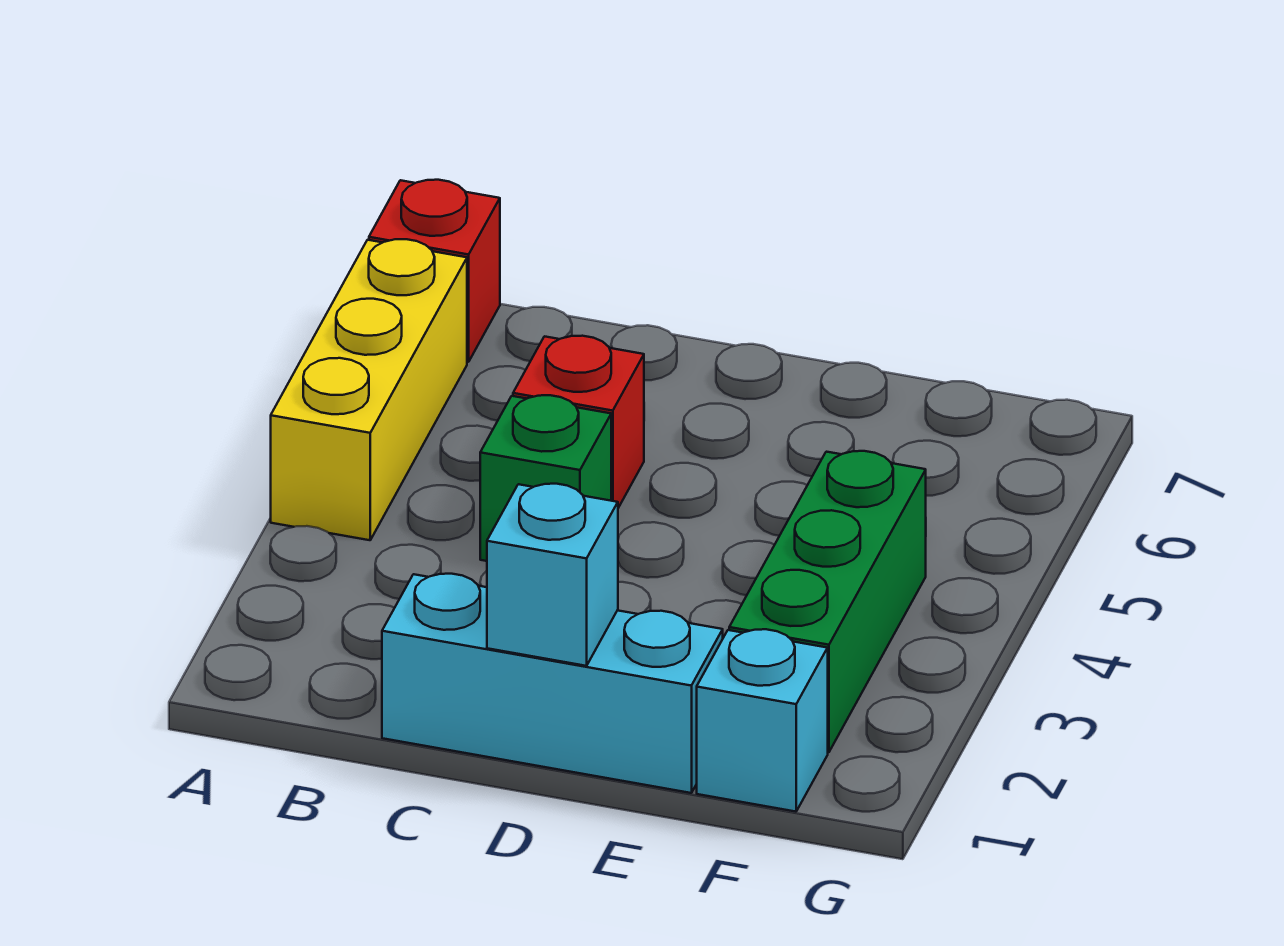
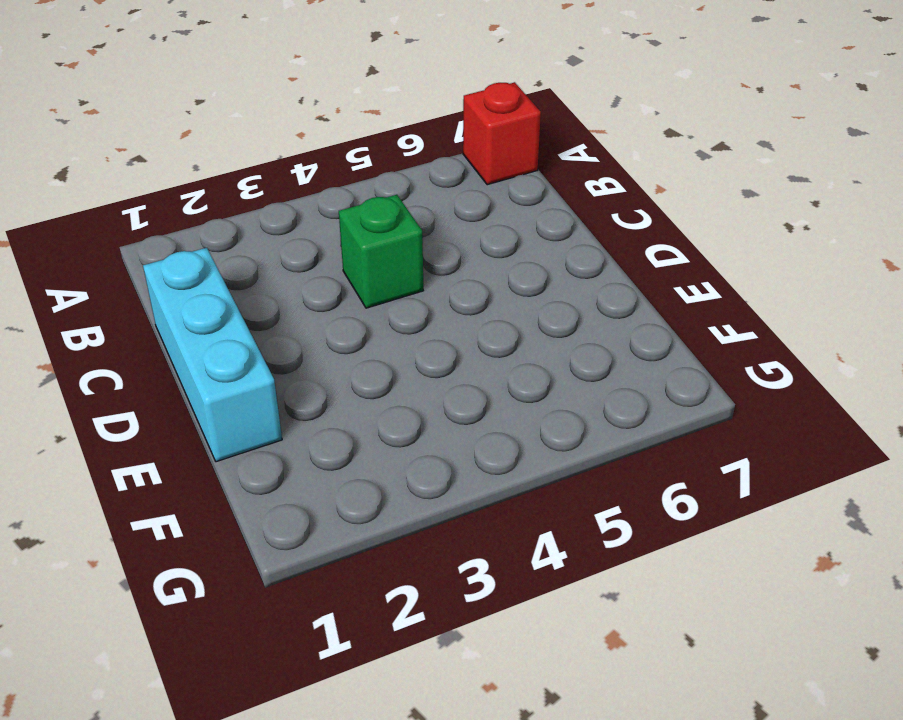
none -> yellow brick A4:A6 level 1
none -> red brick C5 level 1

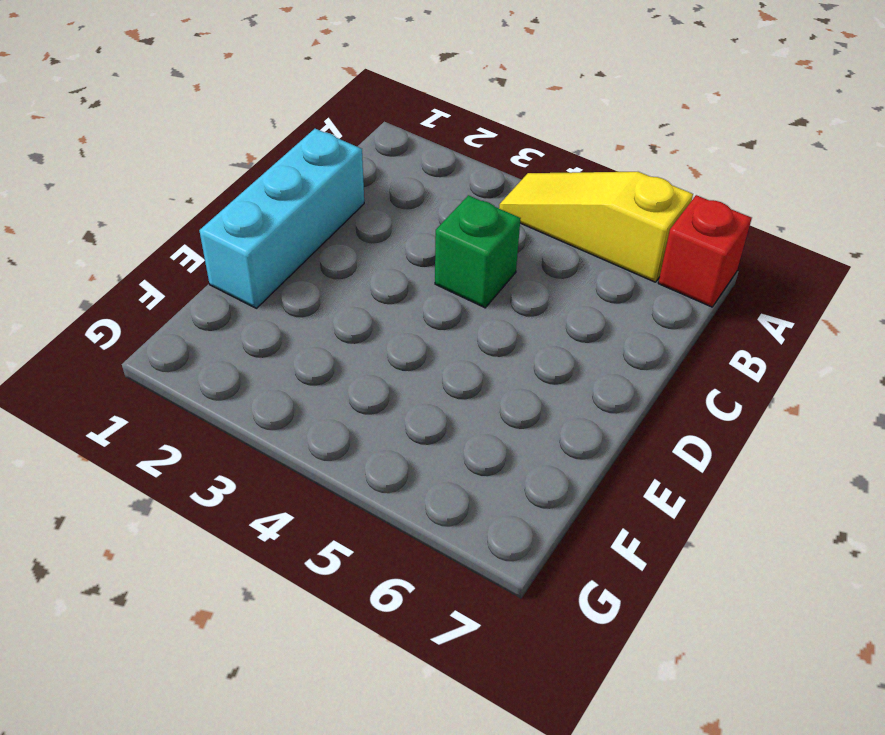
yellow slope A4:A6 level 1 top 6 -> yellow brick A4:A6 level 1
none -> red brick C5 level 1
none -> cyan brick F1 level 1

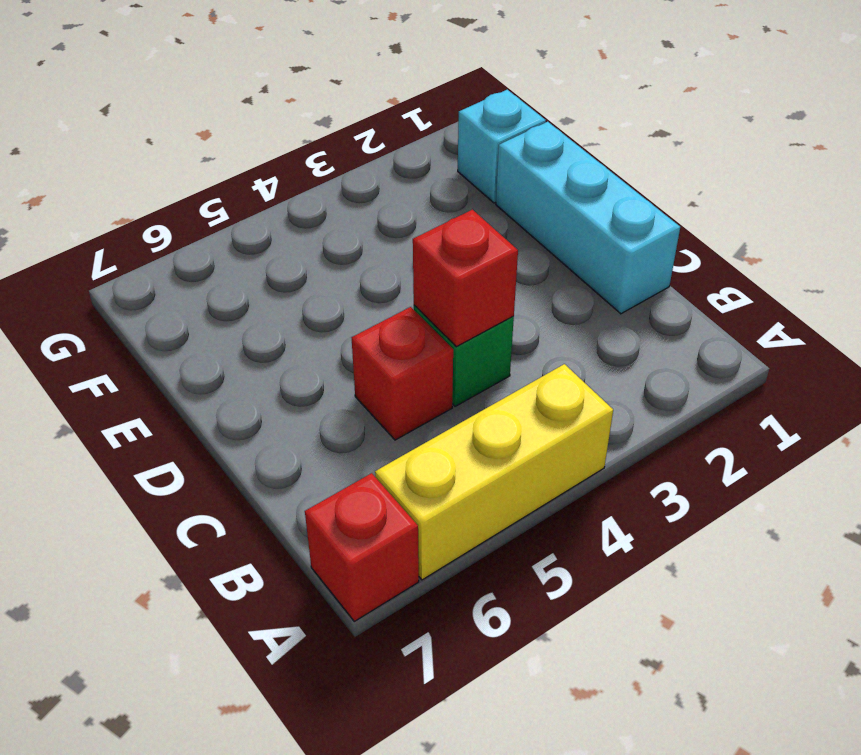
red brick C4 level 2 -> none
none -> green brick F2:F4 level 1
none -> cyan brick D1 level 2

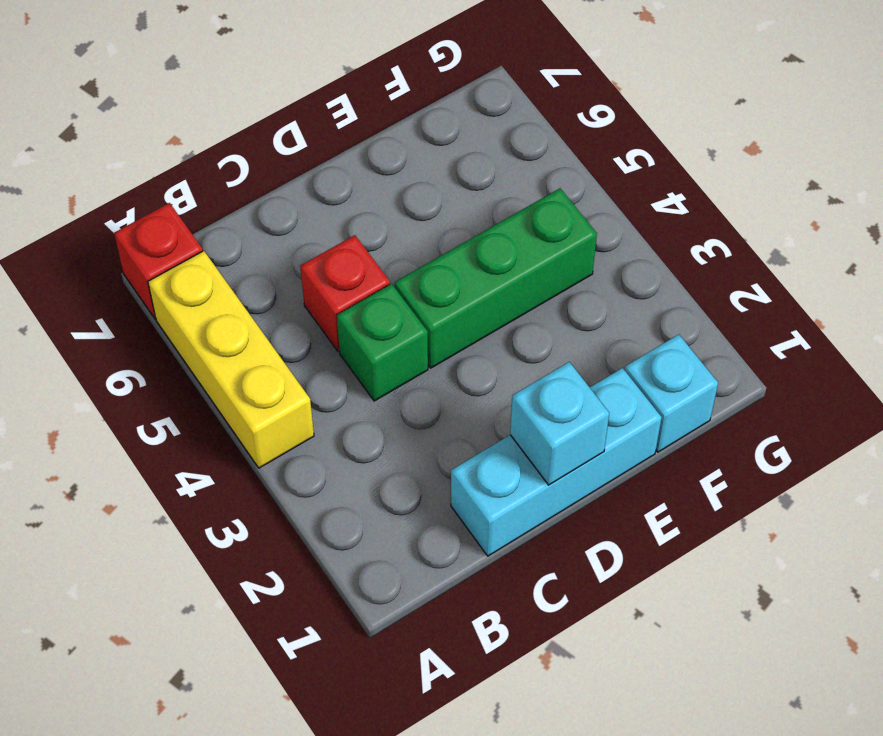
green brick D4:F4 level 1 -> green brick F2:F4 level 1

